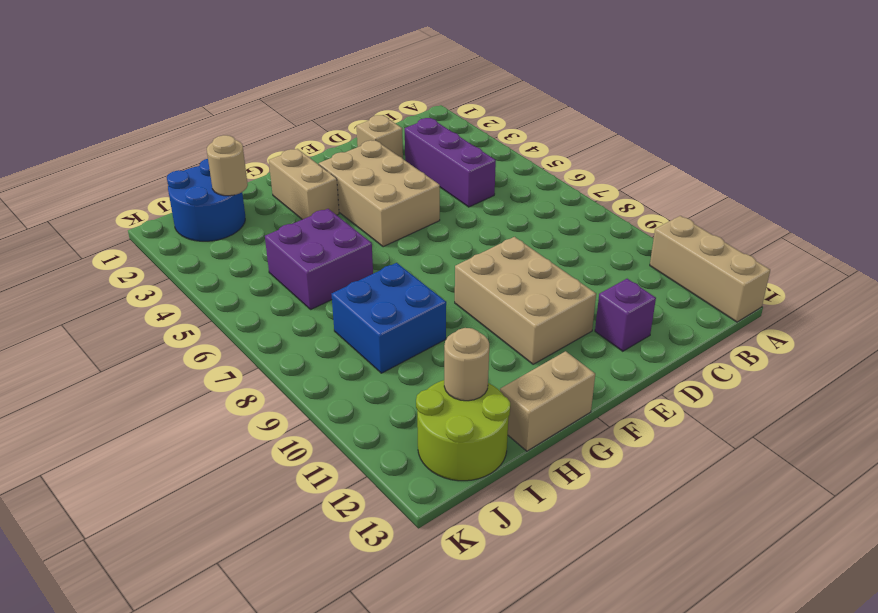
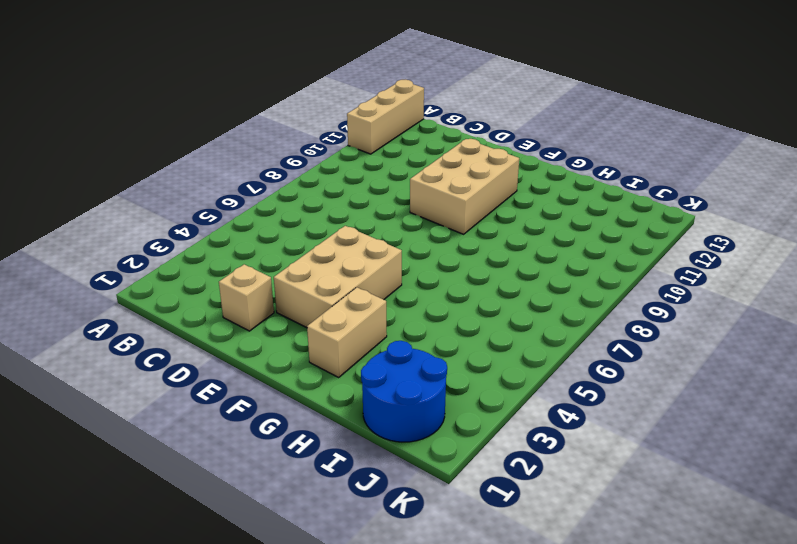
none -> purple brick C3:C5 level 1
none -> purple brick D12 level 1
none -> tan brick G13:H13 level 1

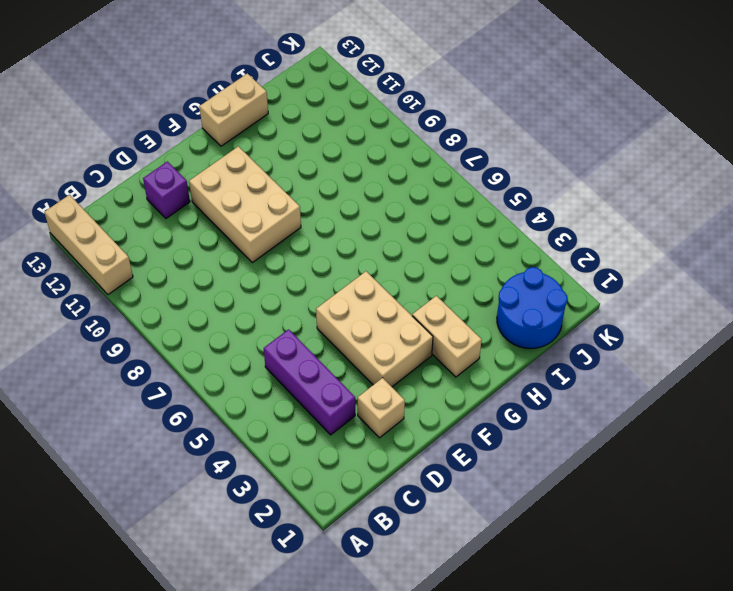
none -> purple brick H5:I6 level 1
none -> blue brick H8:I9 level 1
none -> lime round brick I12:J13 level 1

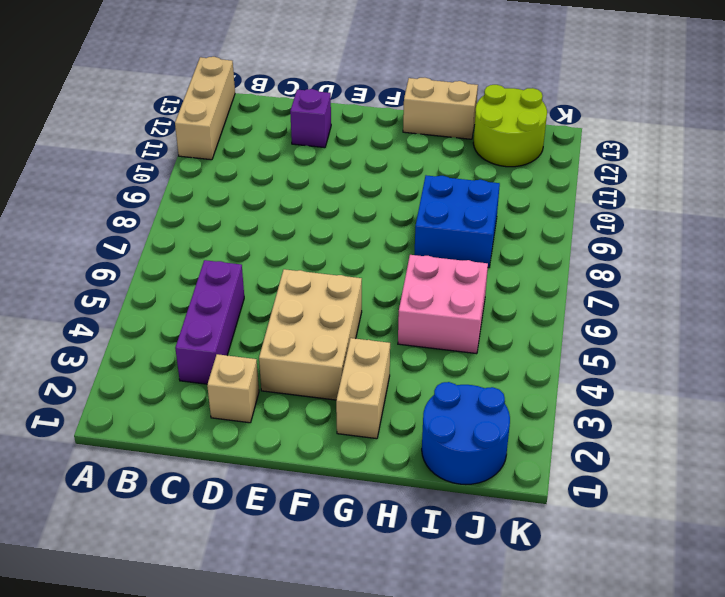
pink brick H5:I6 level 1 -> purple brick H5:I6 level 1
none -> tan brick E9:F11 level 1
none -> tan round brick I2 level 2
none -> tan round brick I12 level 2

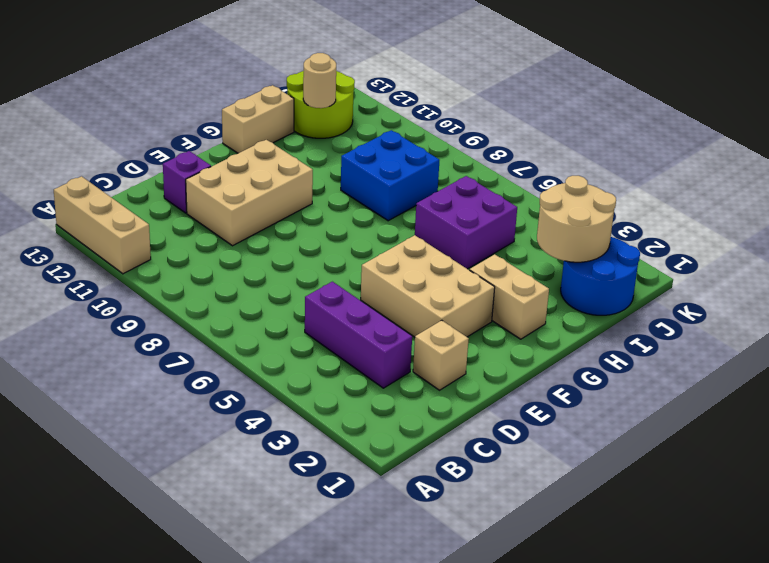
tan brick D10:F11 level 1 -> tan brick E9:F11 level 1
tan round brick I2:J3 level 2 -> tan round brick I2 level 2

